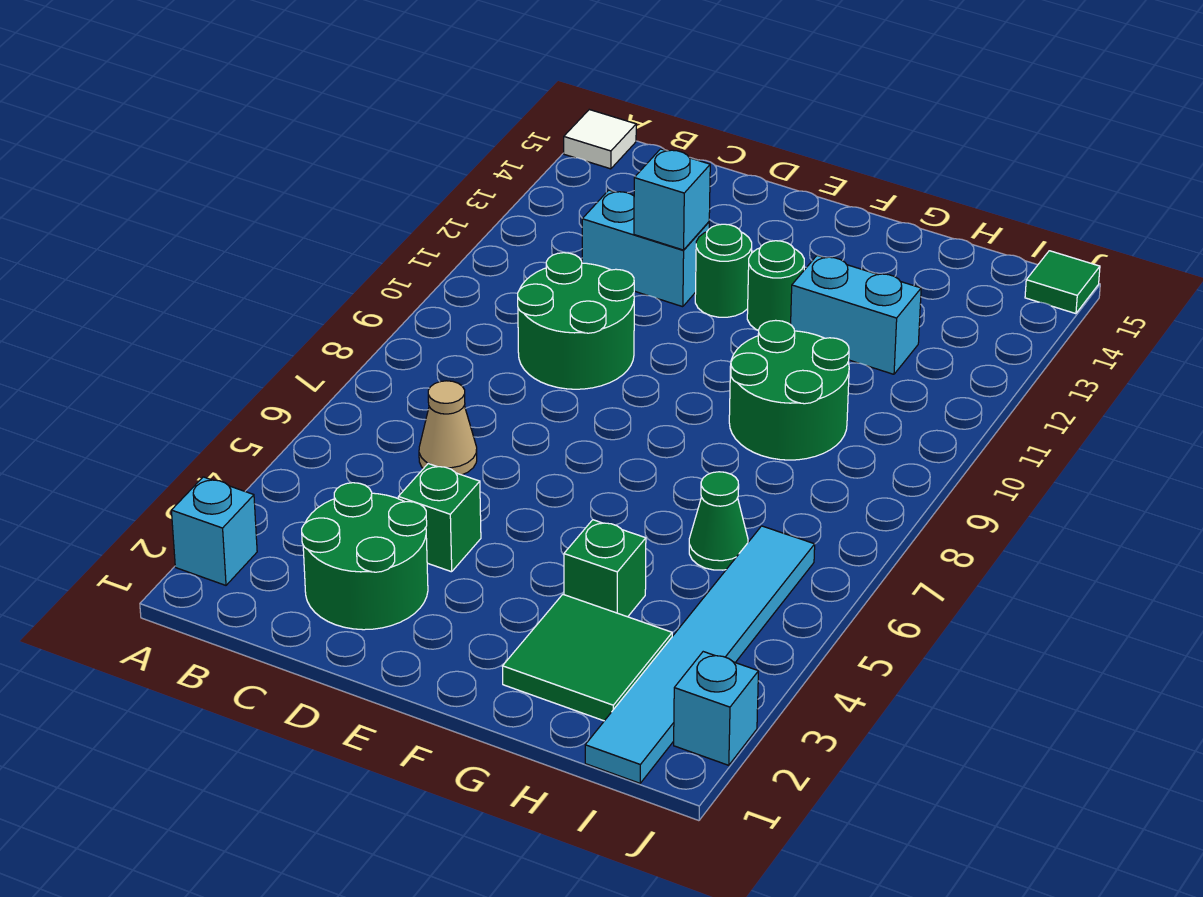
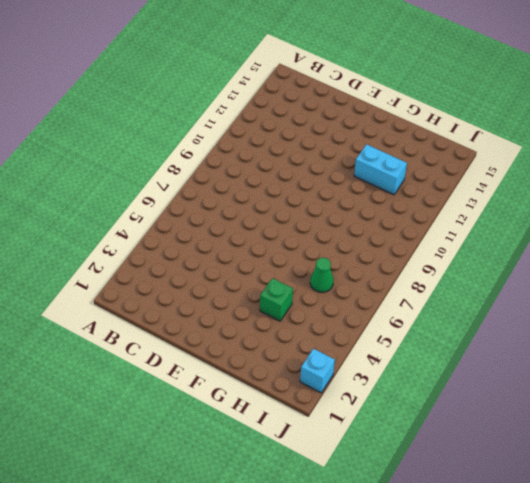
none -> cyan brick A2 level 1
none -> white tile A15 level 1
none -> green round brick C2:D3 level 1

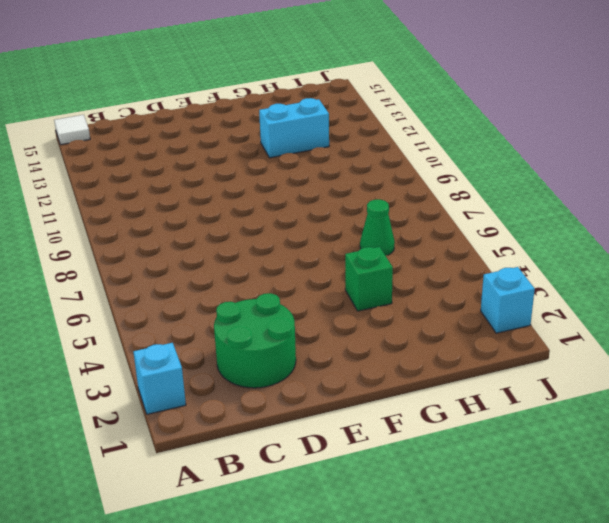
none -> tan cone C6 level 1
none -> green round brick C9:D10 level 1
none -> cyan brick C12:D12 level 1

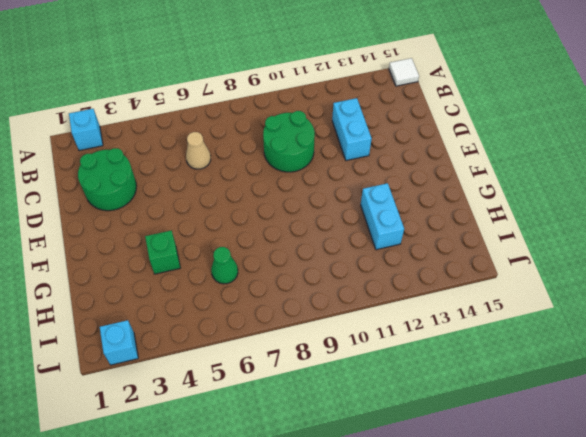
none -> green brick D4 level 1
none -> green round brick E12 level 1
none -> green round brick F12 level 1

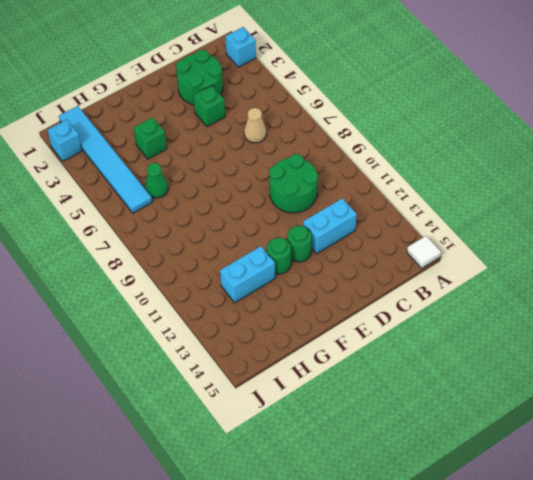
none -> green tile G2:H3 level 1
none -> green round brick G9:H10 level 1
none -> green tile J15 level 1

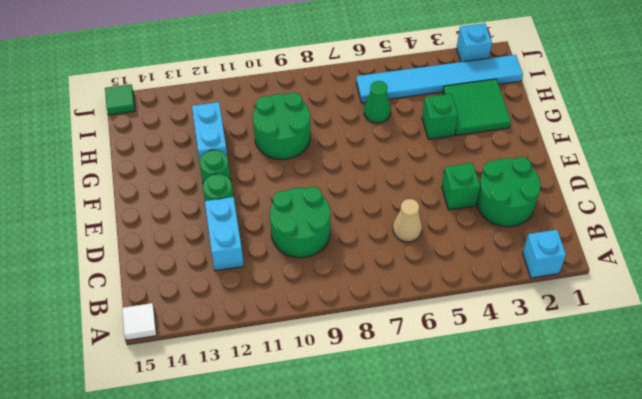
none -> cyan brick D12 level 2

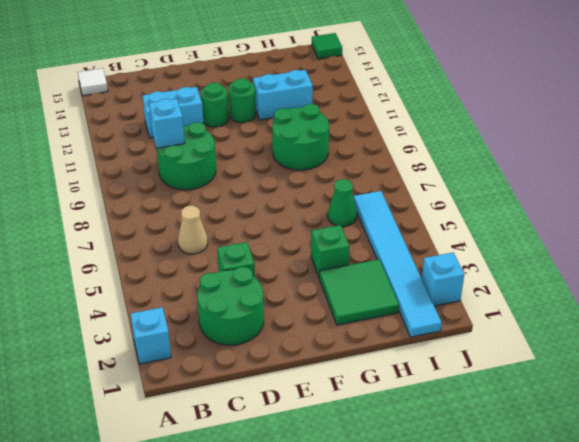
cyan brick C10 level 2 -> cyan brick D12 level 2

